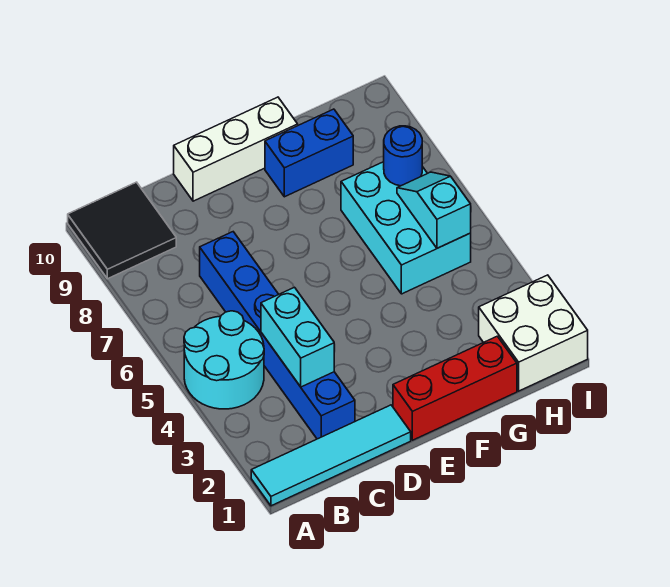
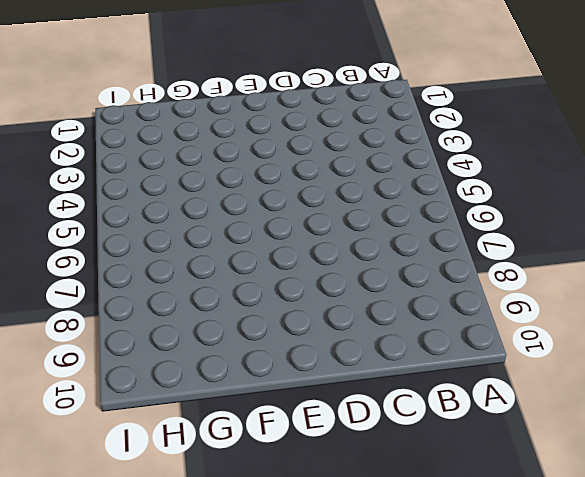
none -> cyan tile A1:D1 level 1
none -> cyan round brick A4:B5 level 1
none -> black tile A9:B10 level 1

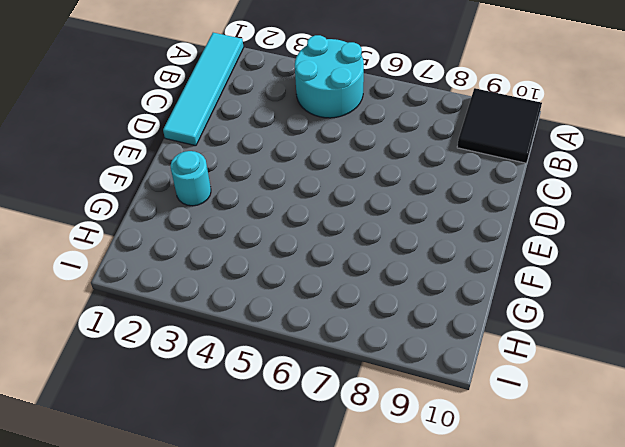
cyan round brick F2 level 1 -> none
none -> blue brick C2:C7 level 1
none -> white brick D10:F10 level 1
none -> red brick E1:G1 level 1

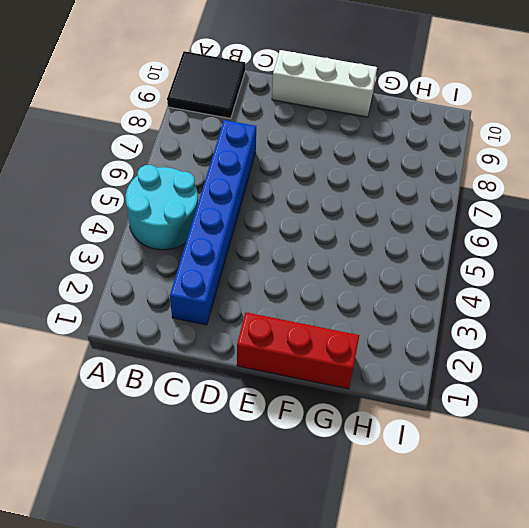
none -> cyan tile A1:D1 level 1
none -> blue brick F9:G9 level 1
none -> cyan brick G5:H7 level 1

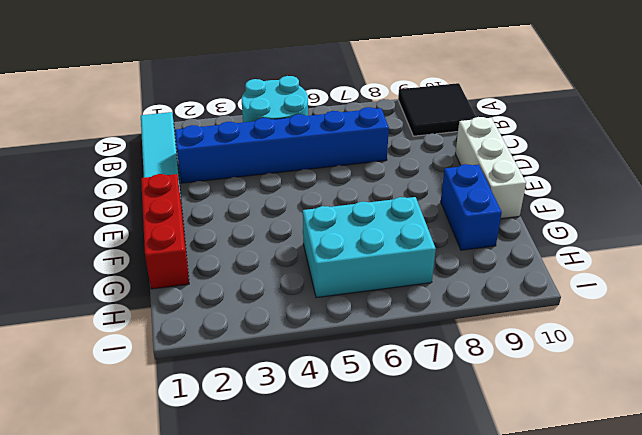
none -> white brick H1:I2 level 1
none -> cyan brick C3:C4 level 2
none -> cyan slope H5:H6 level 2 top 5

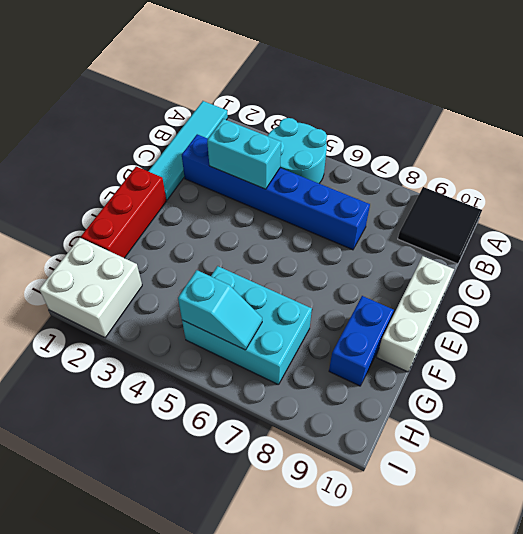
none -> blue round brick H7 level 2

